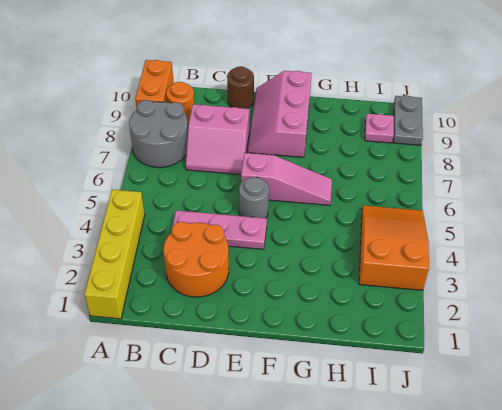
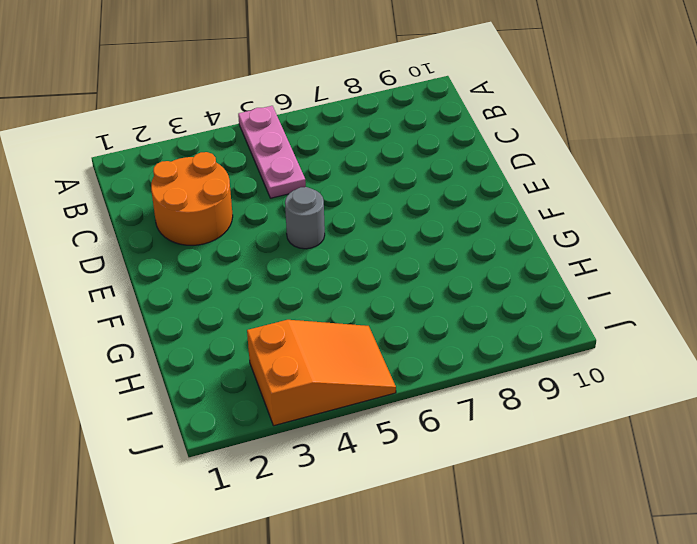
pink plate A5:C5 level 1 -> pink plate C4:E4 level 1
none -> yellow brick A1:A4 level 1
none -> grey round brick A7:B8 level 1
none -> orange brick A9:A10 level 1

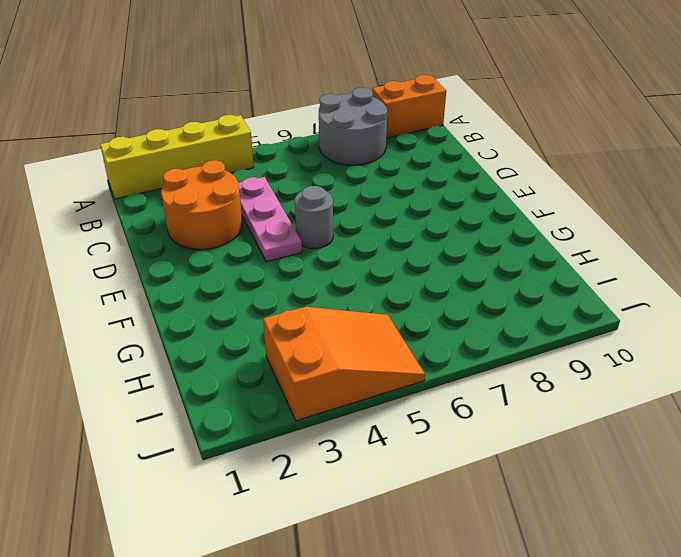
none -> orange round brick B9 level 1
none -> pink slope C7:D8 level 1 top 8
none -> brown round brick D10 level 1

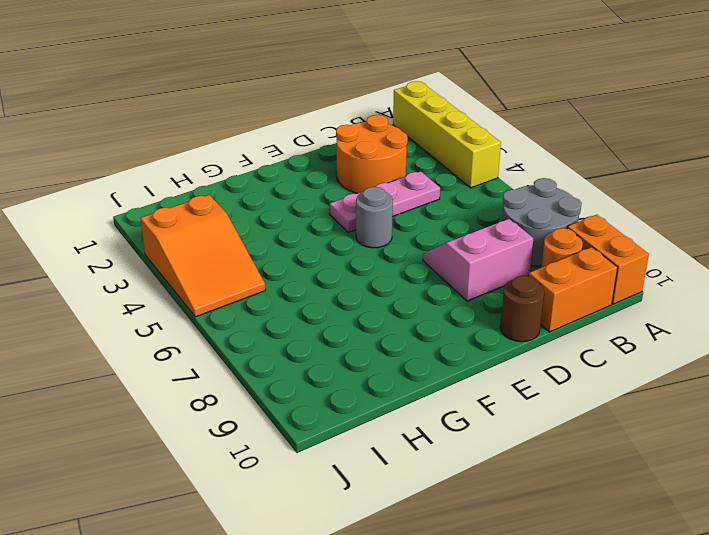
orange brick B10:C10 level 1 -> none
none -> pink slope E6:G6 level 1 top E
none -> pink slope E8:F10 level 1 top F
none -> pink plate I9 level 1

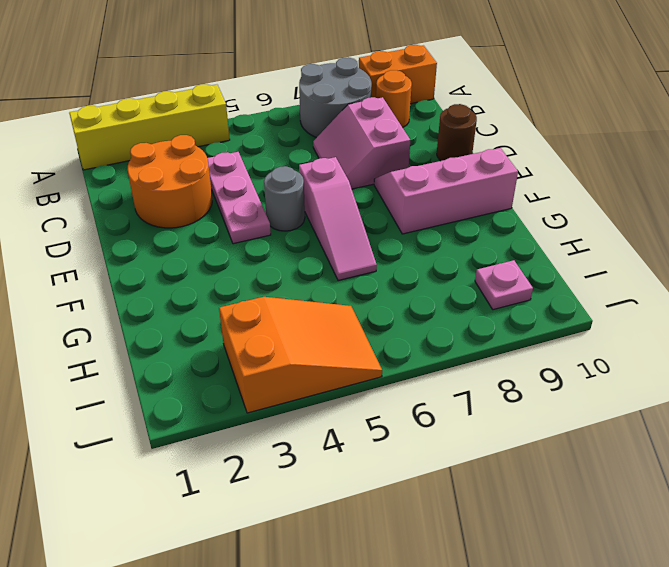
none -> grey plate J9:J10 level 1

